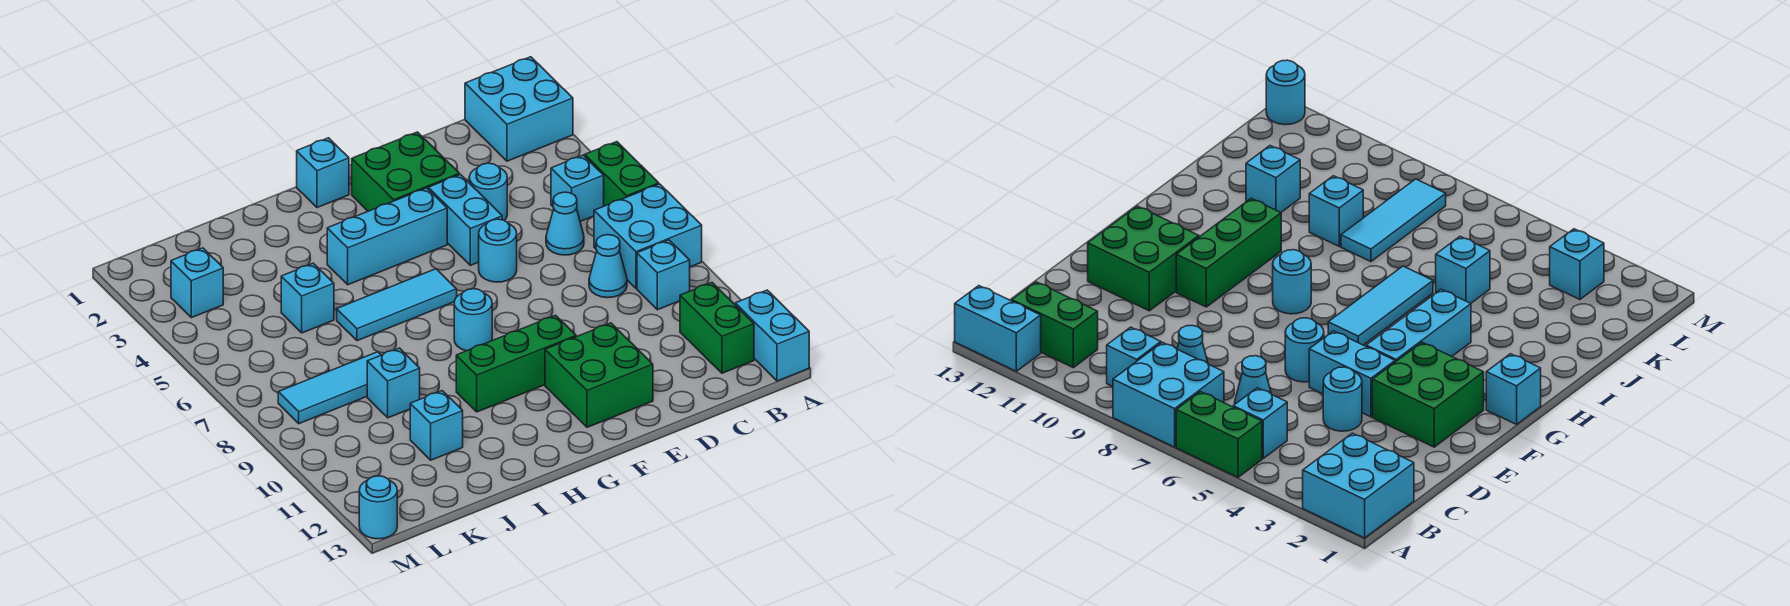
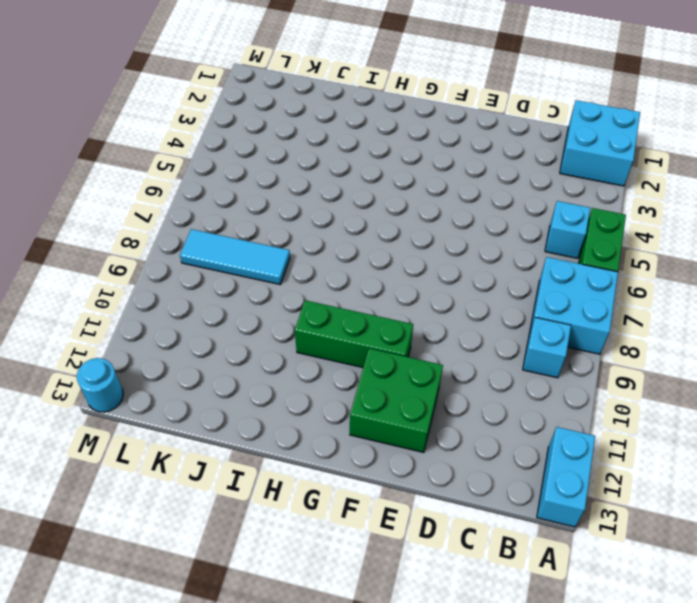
none -> green brick B11:B12 level 1
none -> cyan cone C6 level 1
none -> cyan cone C8 level 1

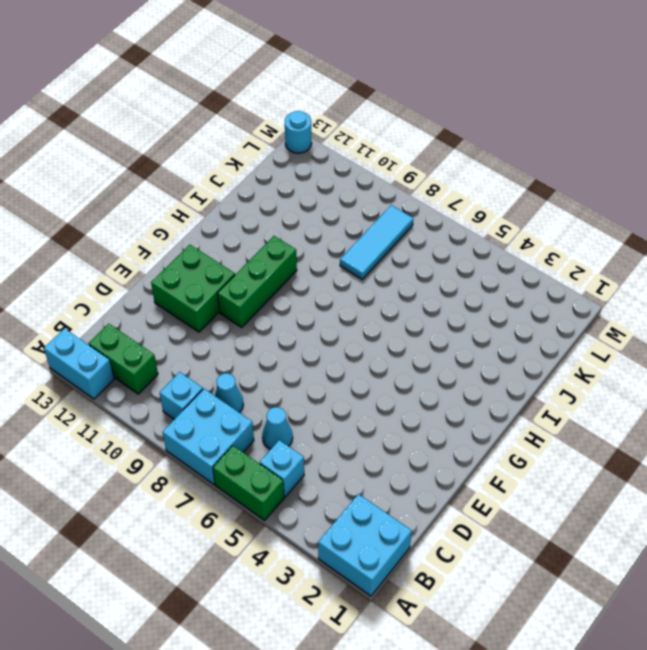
none -> cyan round brick D4 level 1
none -> green brick E2:F3 level 1
none -> cyan brick E4:E5 level 1

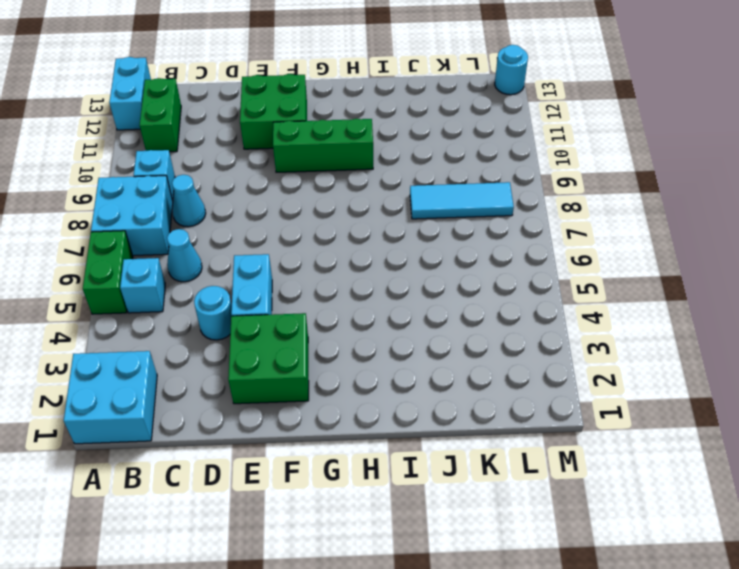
none -> cyan round brick E6 level 1
none -> cyan brick F4:H4 level 1
none -> cyan brick G1 level 1

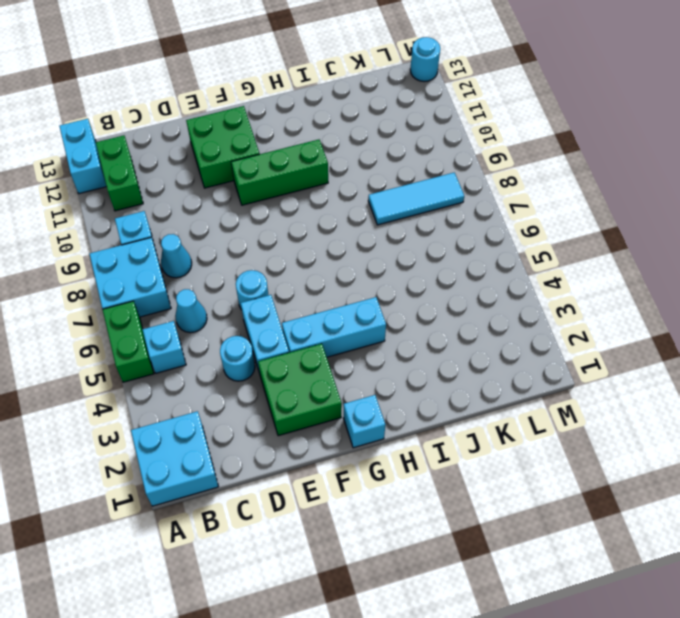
none -> cyan tile G6:I6 level 1
none -> cyan round brick G8 level 1
none -> cyan brick J5 level 1

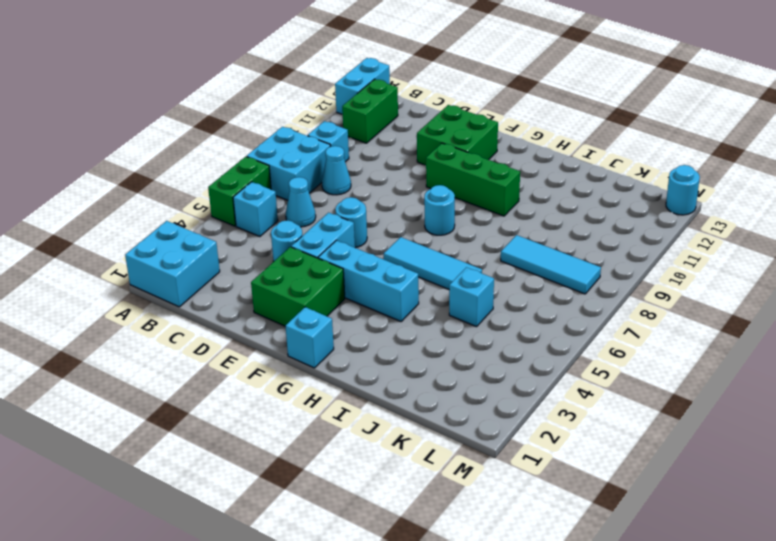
none -> cyan brick J9 level 1
none -> cyan brick J11 level 1
none -> cyan brick L3 level 1

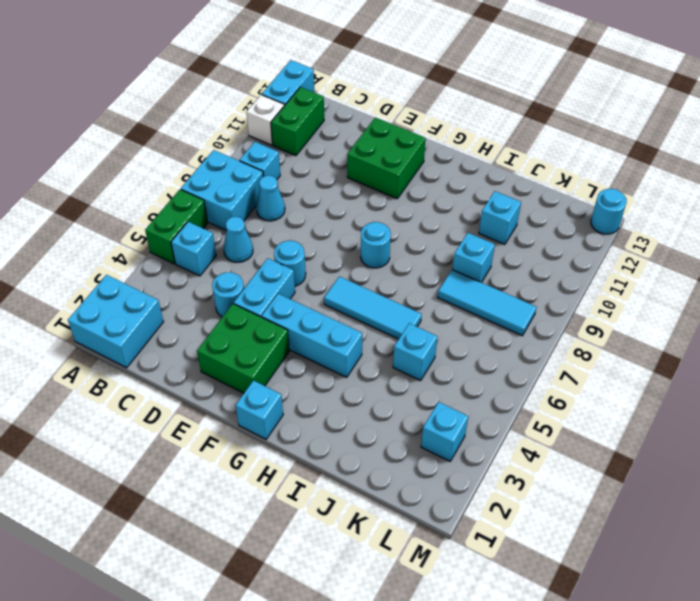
white brick A11 level 1 -> none
none -> green brick F10:H10 level 1

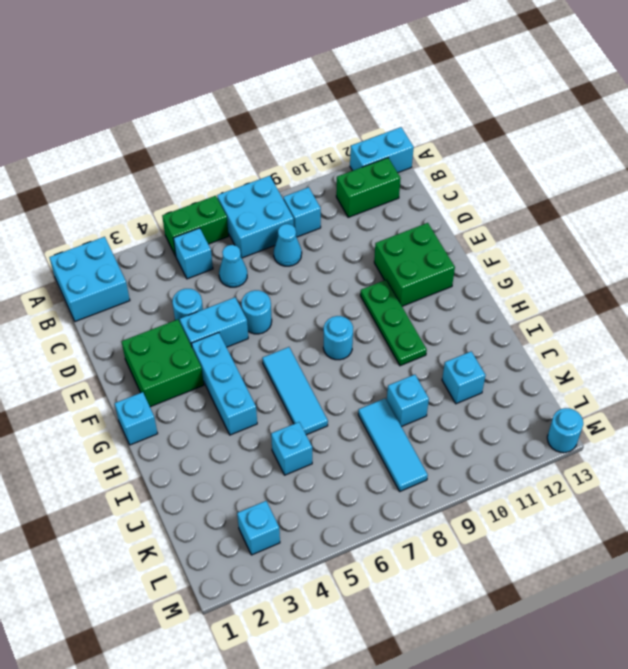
green plate F10:H10 level 1 -> green brick F10:H10 level 1

